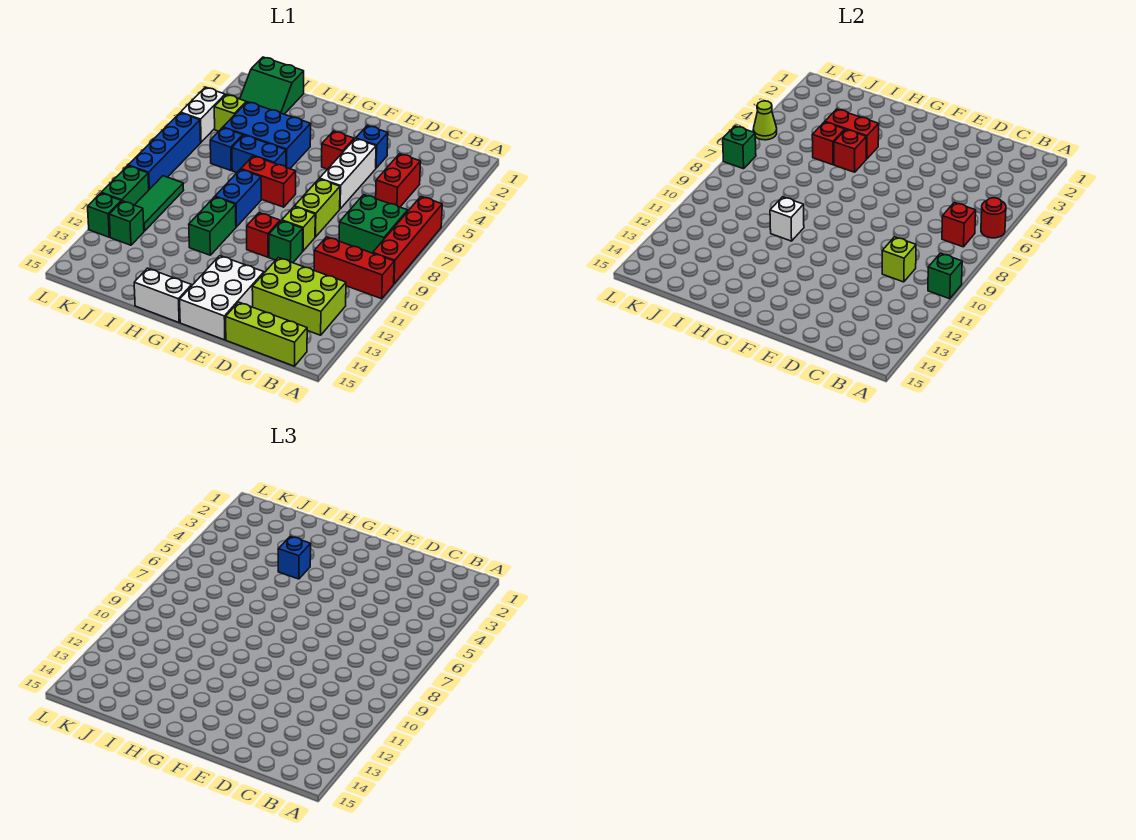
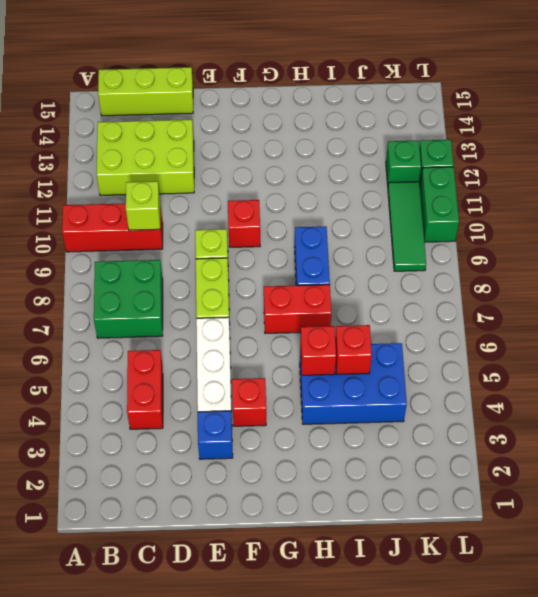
none -> red brick A6:A9 level 1
none -> green brick E10 level 1
none -> white brick E13:F15 level 1
none -> white brick G15:H15 level 1

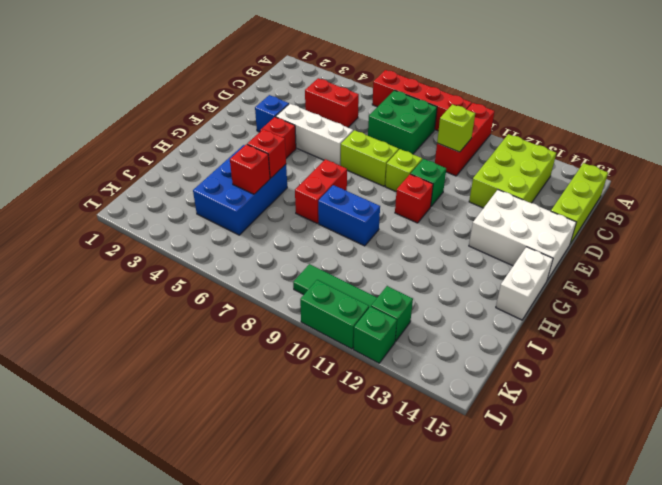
none -> blue brick H6:I6 level 1
none -> green brick H10:H11 level 1
none -> green slope J1:K2 level 1 top 1
none -> blue brick J6 level 1

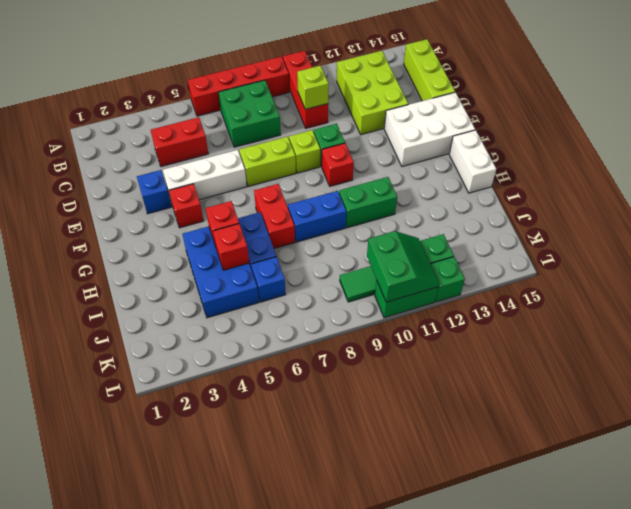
green slope K10:L11 level 2 top 10 -> green slope J1:K2 level 1 top 1
none -> lime brick K4 level 1
none -> white brick L4:L5 level 1
none -> blue brick L6:L9 level 1
none -> red round brick A6 level 2

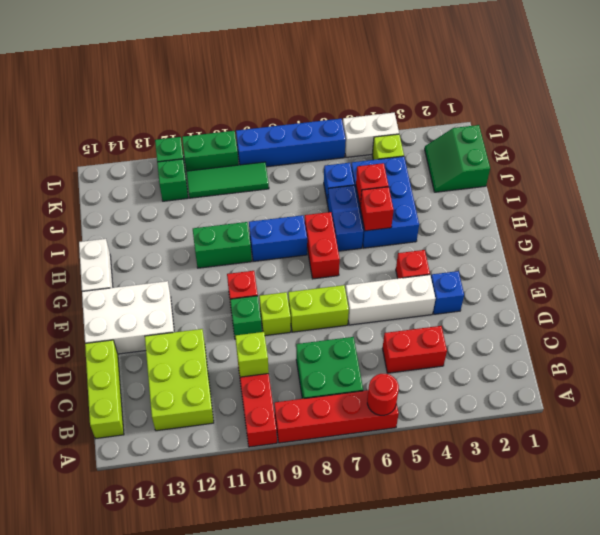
none -> green brick A10 level 2
none -> red brick B7 level 2
none -> red brick H4:I4 level 2
none -> white brick H10 level 2

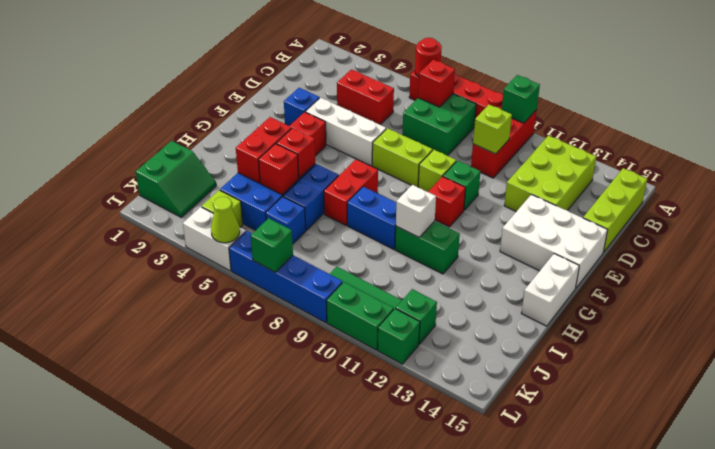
none -> blue brick H4 level 3

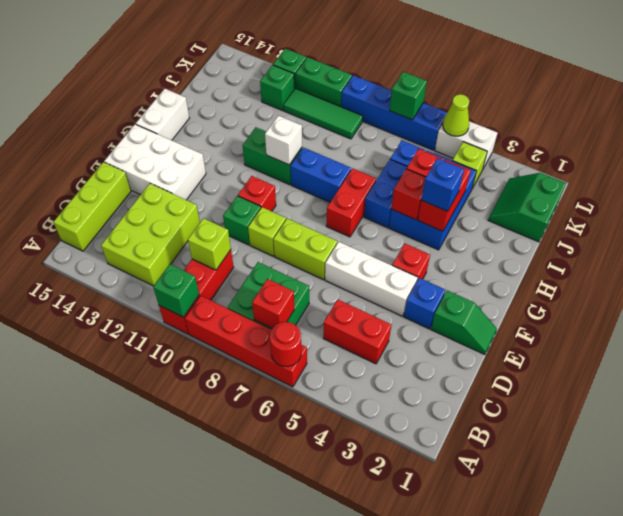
green slope E1:E2 level 1 top 2 -> none

